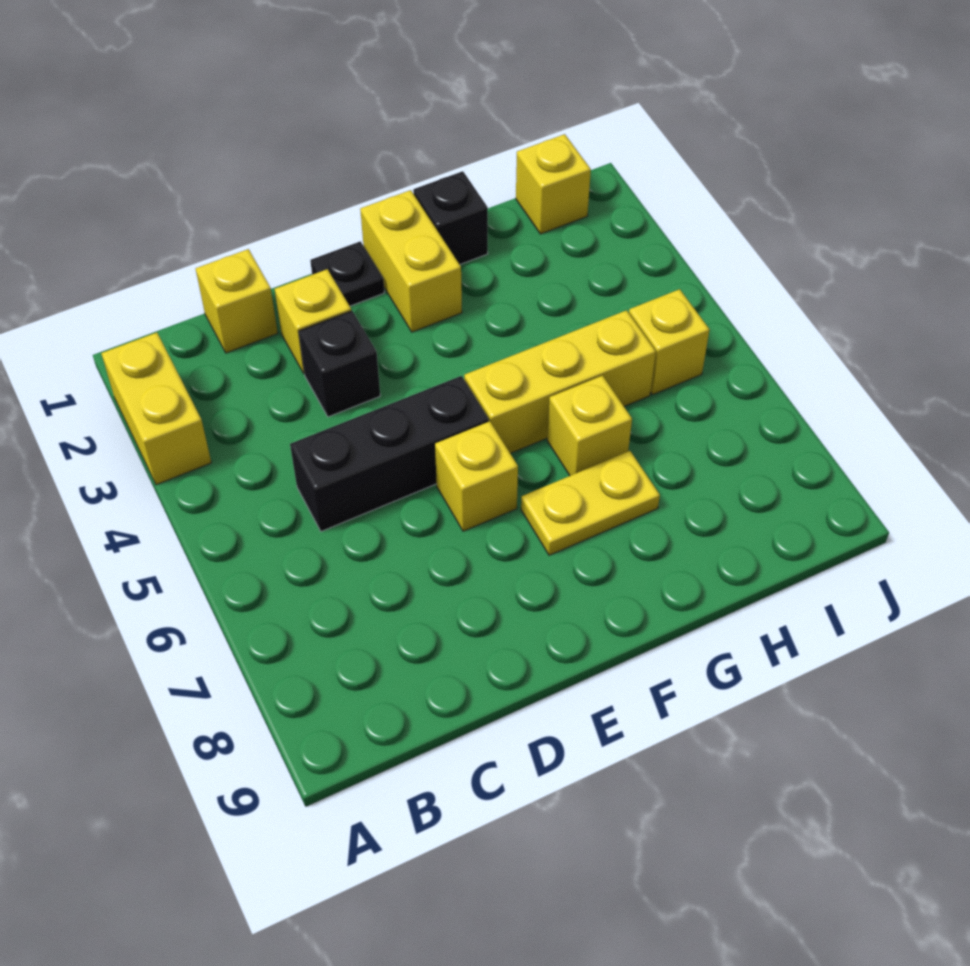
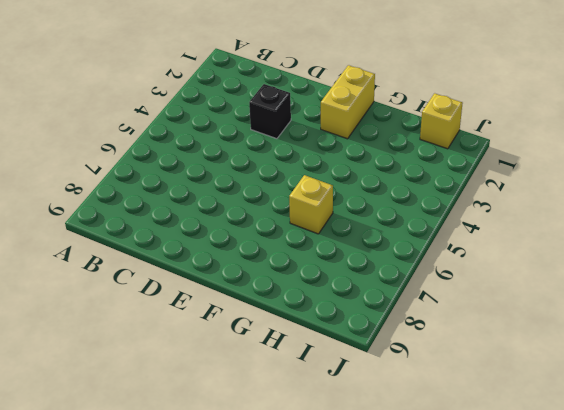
none -> yellow brick A2:A3 level 1
none -> yellow brick C1 level 1
none -> black brick C5:E5 level 1

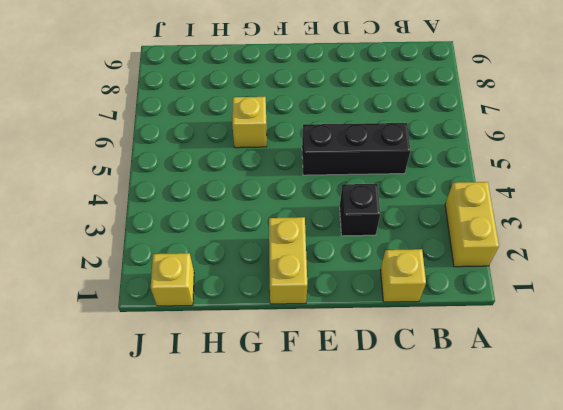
none -> yellow brick D2 level 1
none -> black plate E1 level 1
none -> yellow brick E6 level 1

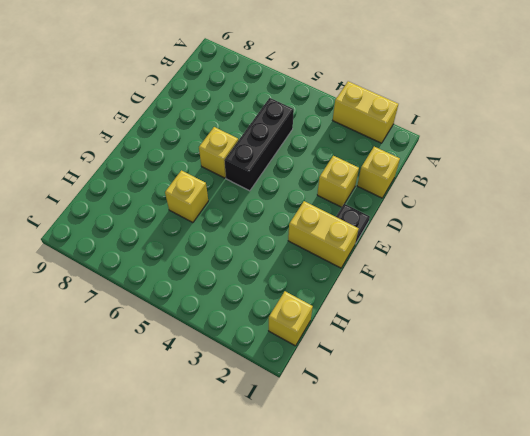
none -> black brick D3 level 1
none -> yellow brick F5:H5 level 1
none -> yellow plate F7:G7 level 1

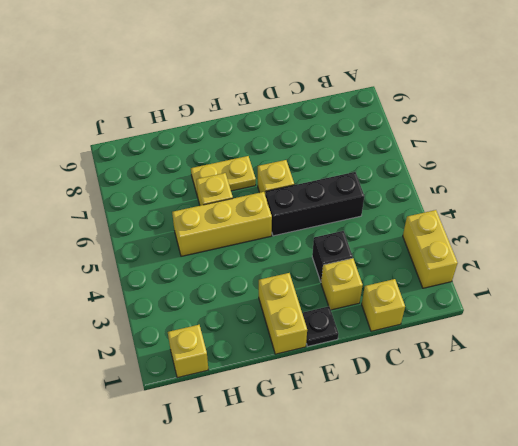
none -> black brick G1 level 1
none -> yellow brick I5 level 1

